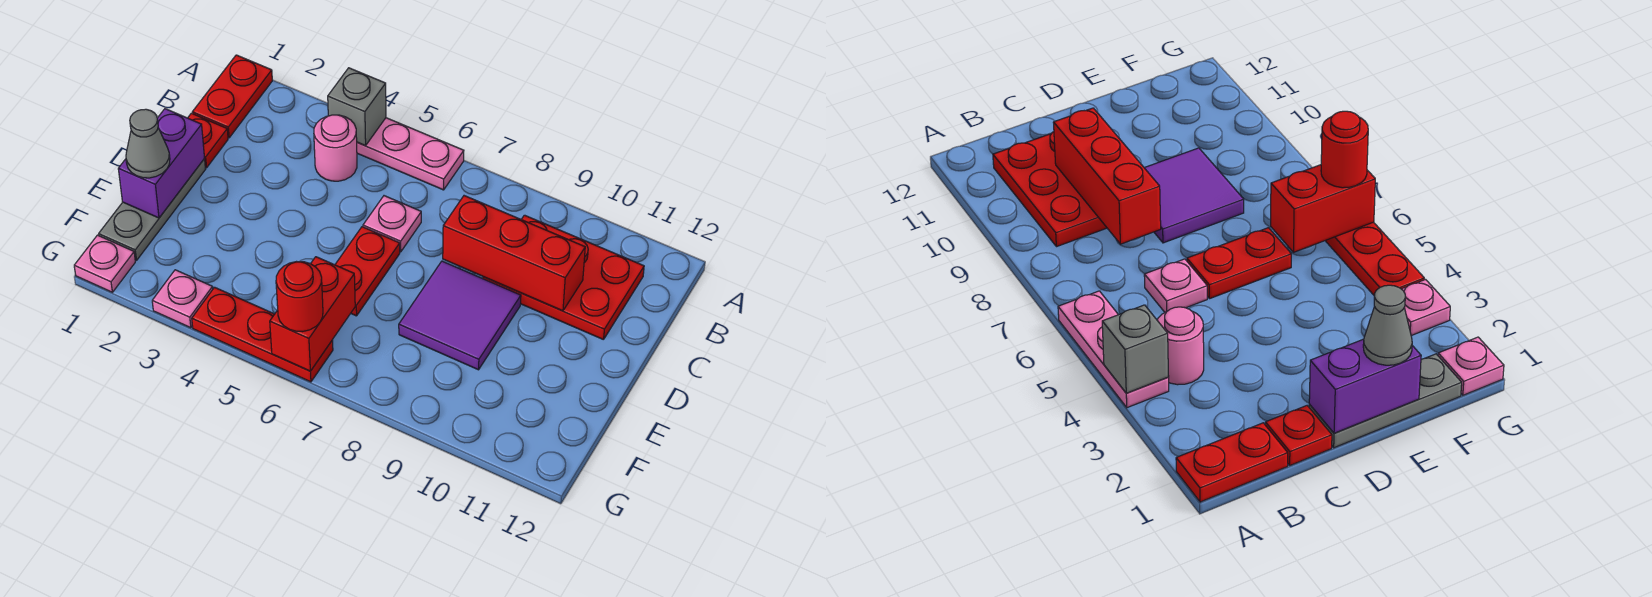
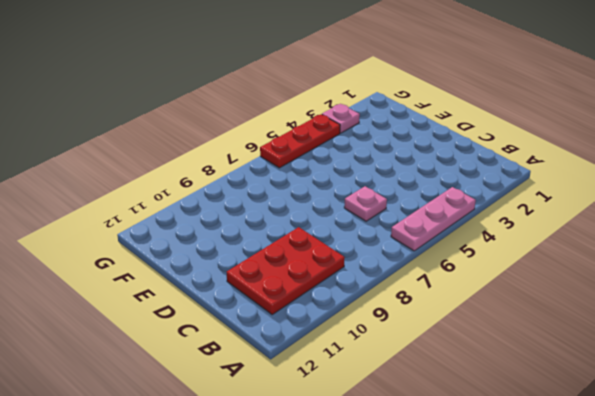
none -> red plate A1:B1 level 1
none -> pink round brick B4 level 1
none -> red plate C1 level 1

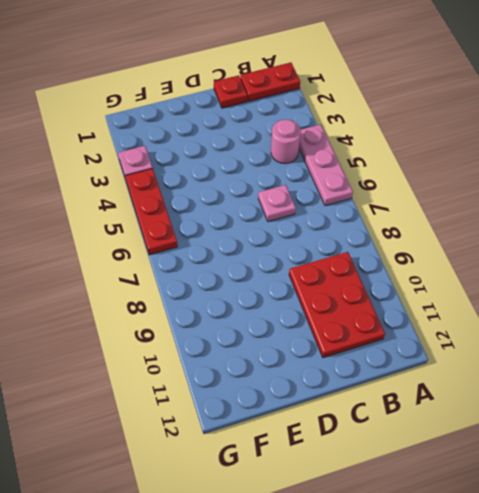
none -> grey plate D1:F1 level 1
none -> red plate D6:E6 level 1
none -> purple tile D8:E9 level 1

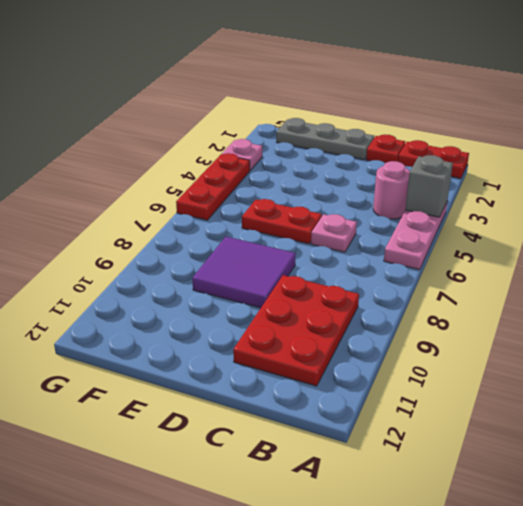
none -> pink plate G1 level 1
none -> red brick C8:C10 level 2
none -> purple brick D1:E1 level 2

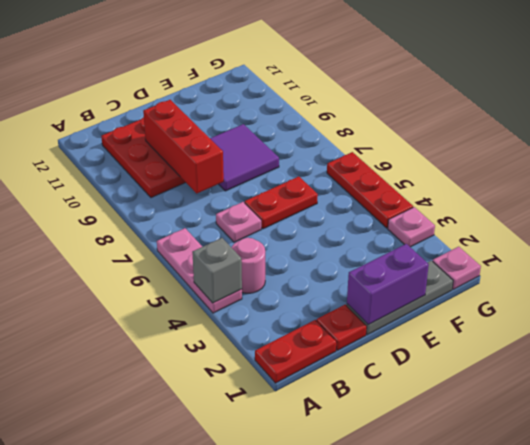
none -> red brick F6:G6 level 2
none -> grey cone E1 level 3
none -> red round brick G6 level 3

